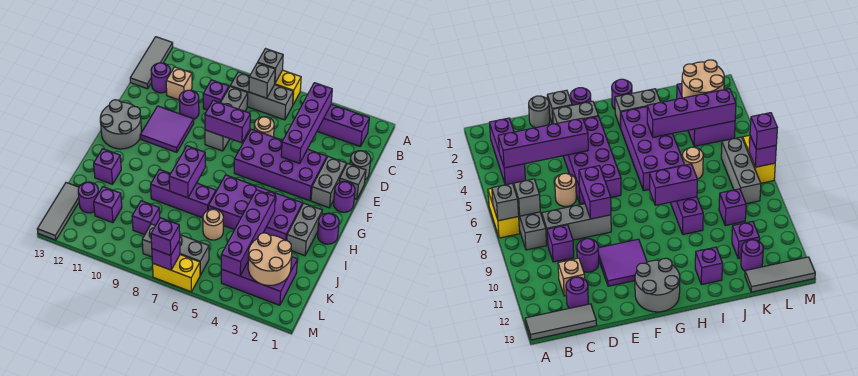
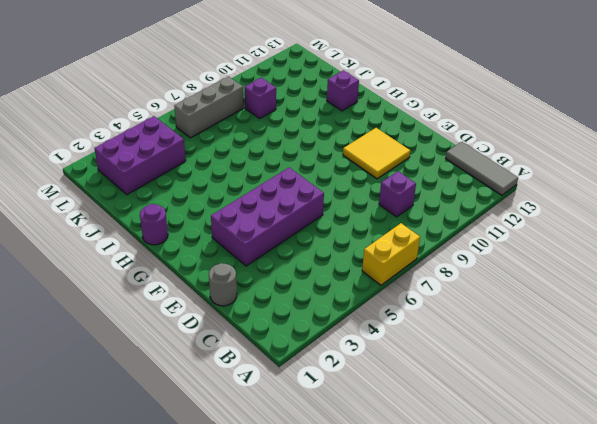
yellow tile E10:F11 level 1 -> purple tile E10:F11 level 1
none -> purple brick B2:B4 level 1
none -> grey brick B6:B8 level 1
none -> grey brick C8:E8 level 1
none -> tan brick C11 level 1

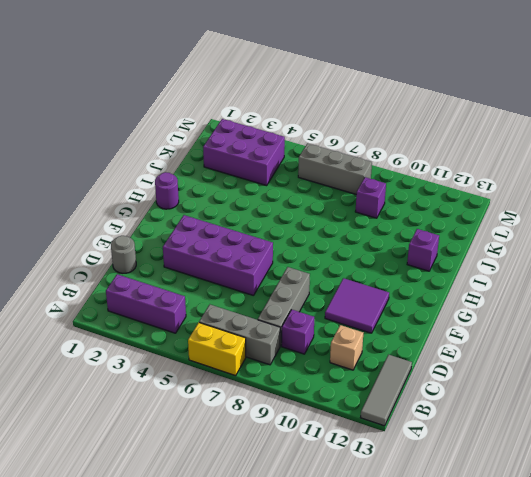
none -> purple round brick C12 level 1
none -> tan round brick D6 level 1
none -> purple round brick D10 level 1
none -> grey brick E1 level 1

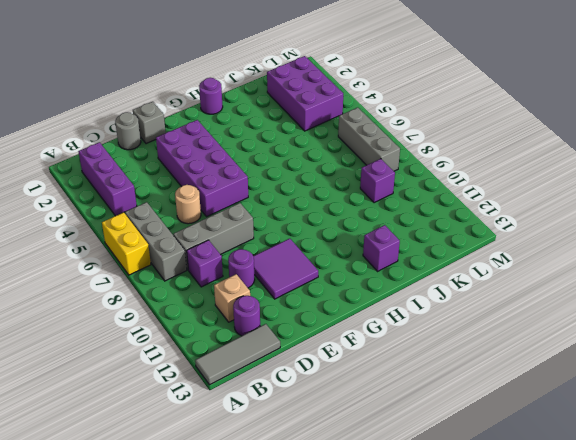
none -> grey brick E2:F2 level 1
none -> purple round brick F1 level 1
none -> grey round brick F12:G13 level 1
none -> grey brick H2:I2 level 1

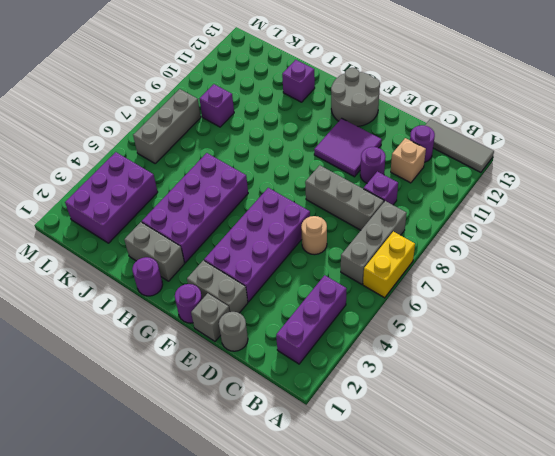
none -> purple brick I7:I9 level 1
none -> tan round brick J6 level 1
none -> purple brick K11 level 1
none -> purple round brick K12 level 1

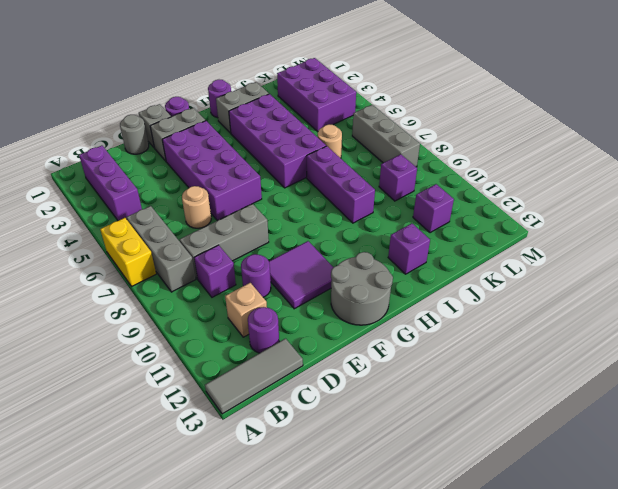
none -> purple round brick K12 level 1
none -> grey tile K13:M13 level 1
none -> yellow brick M6:M7 level 1
none -> grey brick A7 level 2

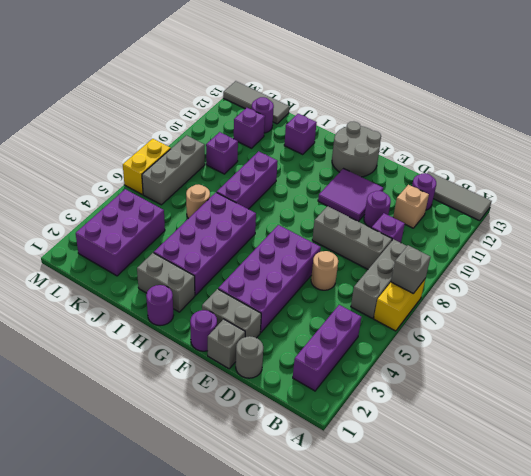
none -> purple brick B4:E4 level 2
none -> grey brick B7 level 2
none -> purple brick E7:E8 level 2
none -> purple brick H8:I8 level 2

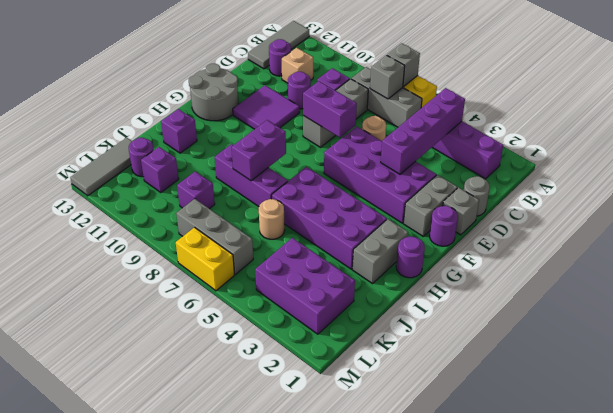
none -> purple brick I4:L4 level 2
none -> tan round brick K2:L3 level 2
none -> purple brick M7 level 2
none -> purple brick M7 level 3

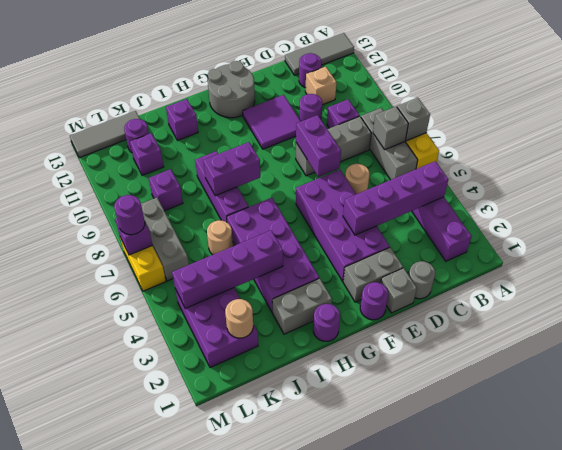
tan round brick K2 level 2 -> tan round brick K2:L3 level 2
purple round brick M7 level 3 -> purple brick M7 level 3

